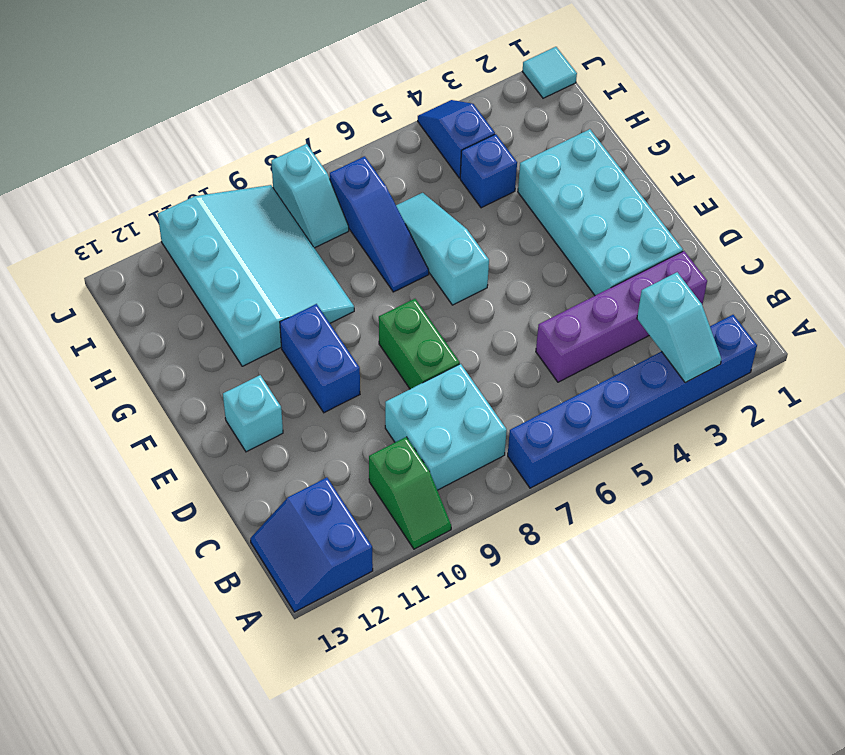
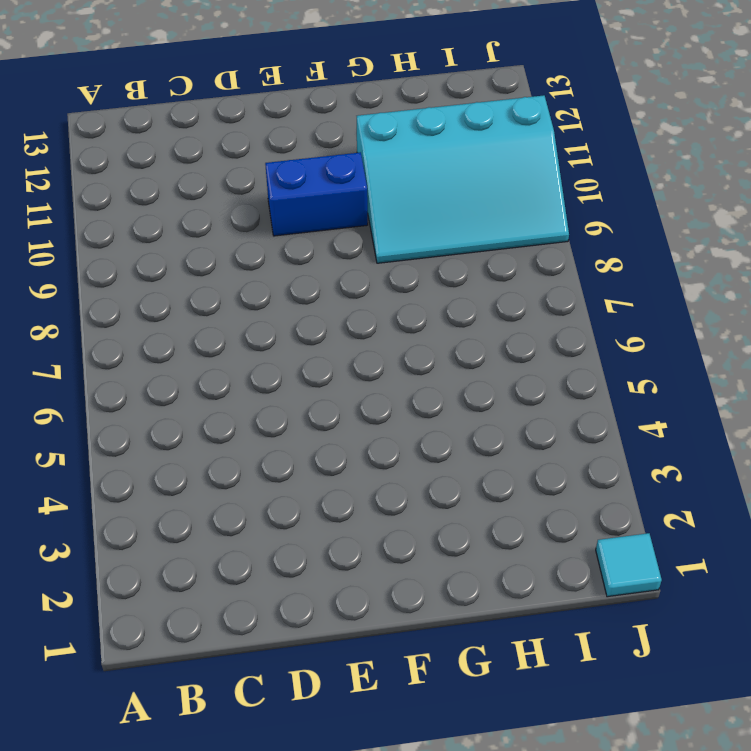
none -> blue brick A2:A7 level 1
none -> green slope A10:B10 level 1 top B
none -> blue slope A12:B13 level 1 top 12

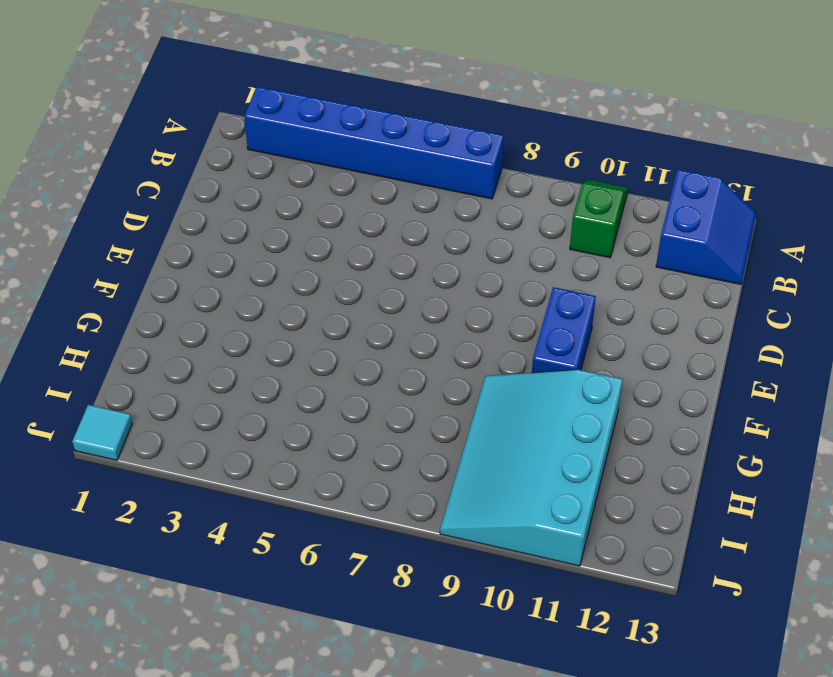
none -> cyan brick B8:C9 level 1
none -> purple brick C2:C5 level 1
none -> cyan brick D2:G3 level 1

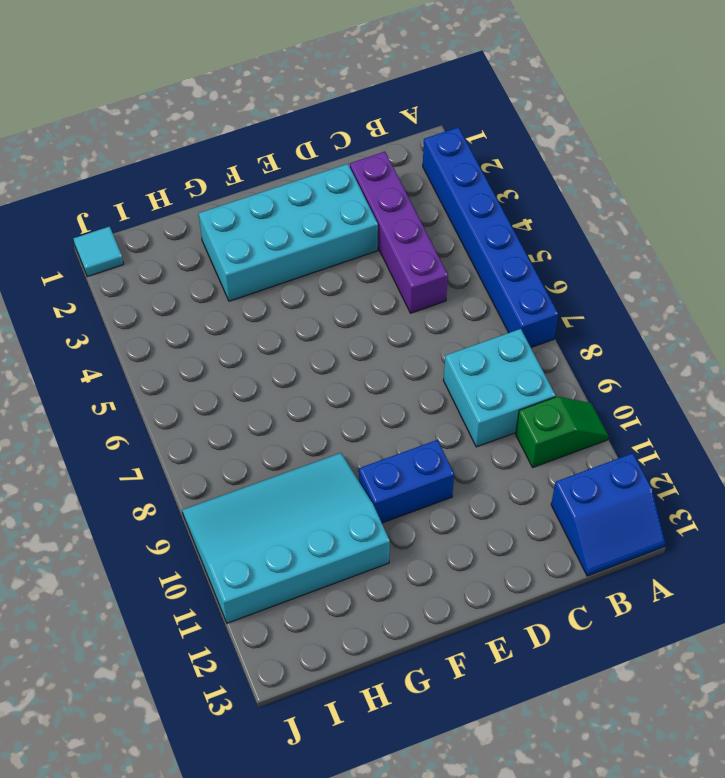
none -> green brick D8:E8 level 1
none -> cyan brick E12 level 1
none -> cyan slope F6:H6 level 1 top F

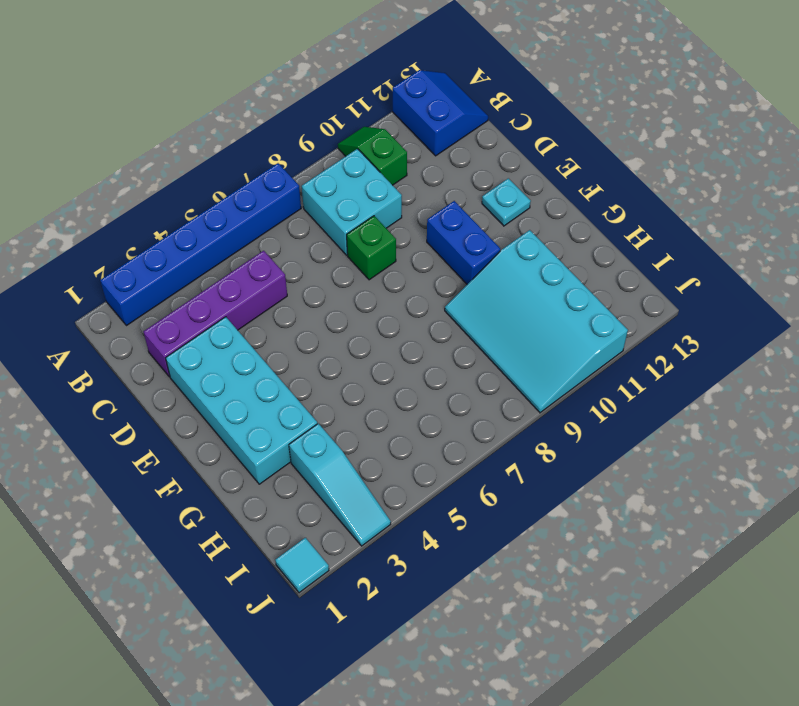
green brick D8 level 1 -> green brick D8:E8 level 1
cyan plate E12 level 1 -> cyan brick E12 level 1
cyan slope H3:J3 level 1 top H -> cyan slope F6:H6 level 1 top F
none -> blue slope G7:I7 level 1 top I
none -> blue brick H4 level 1
none -> blue slope I4:J4 level 1 top I

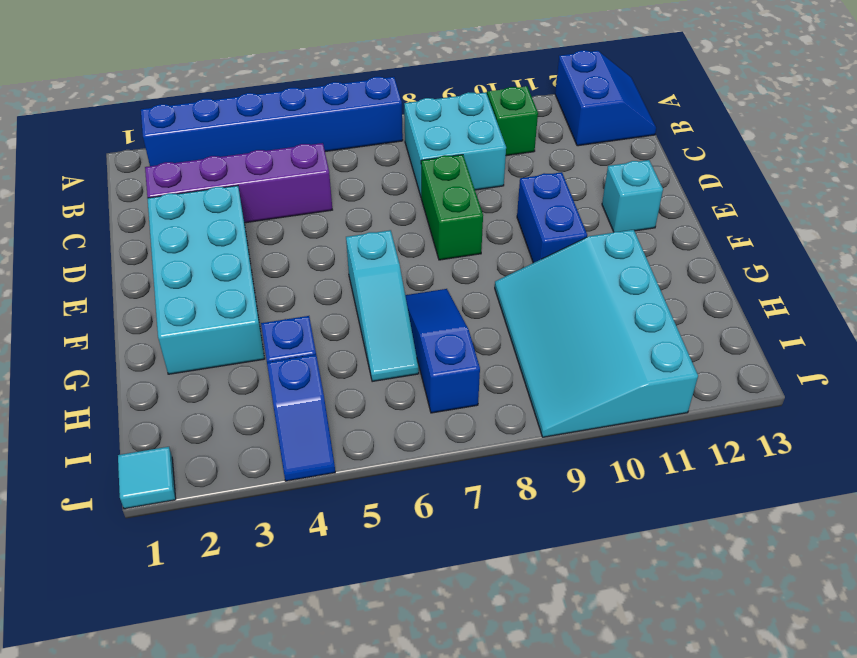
none -> cyan slope I8:J8 level 1 top J
none -> cyan slope A3:B3 level 2 top B

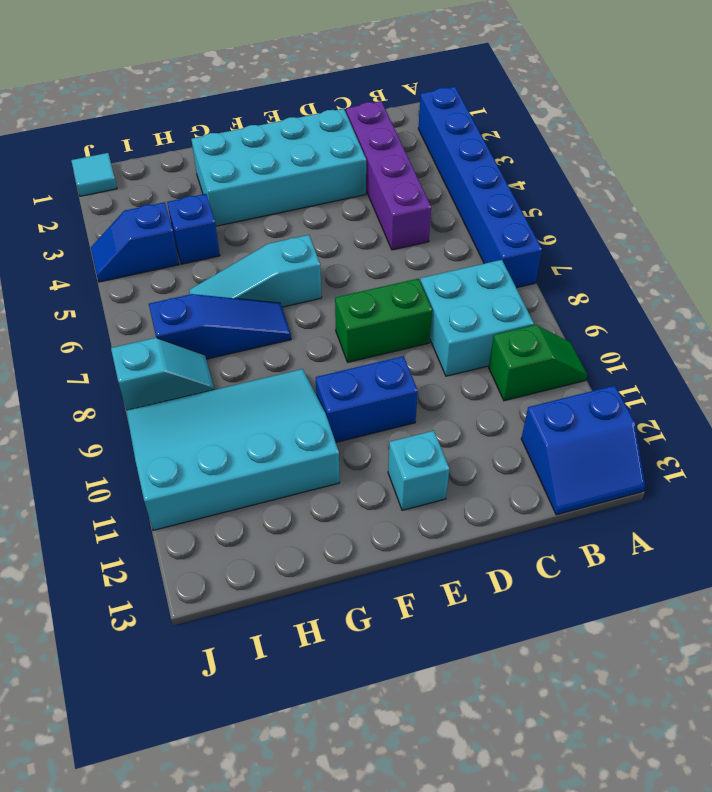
none -> cyan slope A3:B3 level 2 top B

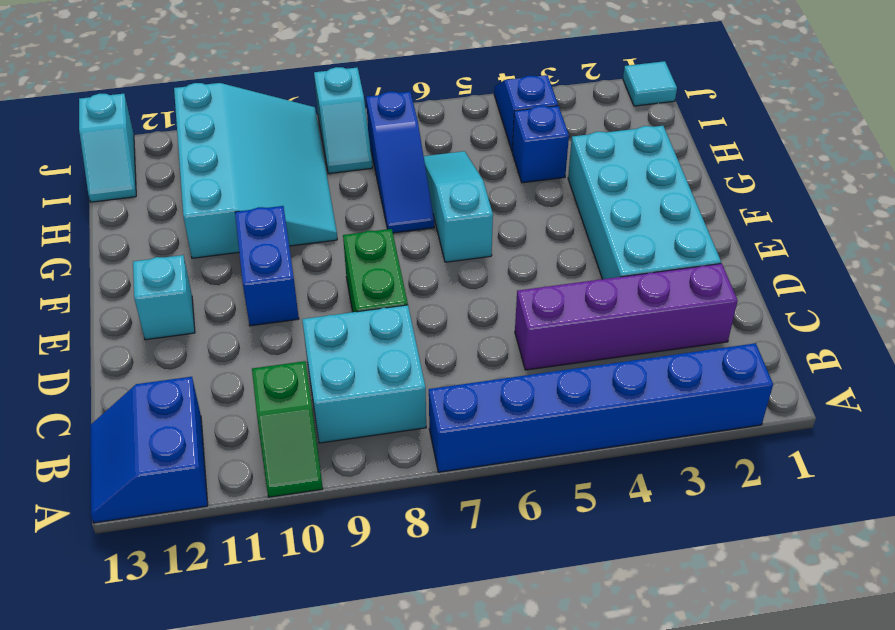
cyan slope I13:J13 level 1 top J -> cyan slope A3:B3 level 2 top B

